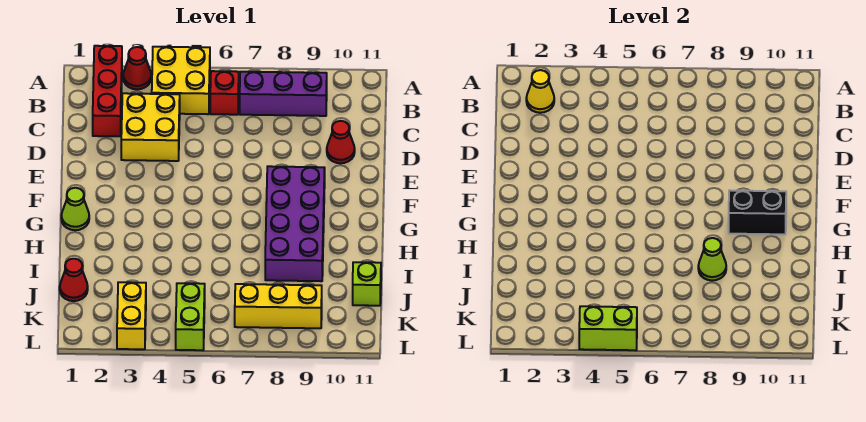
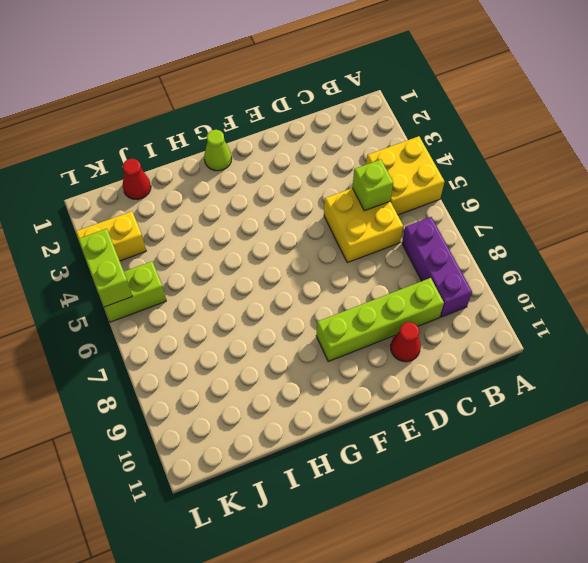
yellow brick C5:D6 level 1 -> yellow brick C3:D4 level 1
lime brick C5 level 2 -> lime brick J11 level 1
lime brick C9:F9 level 1 -> purple brick F8:I9 level 1
none -> red brick A2:C2 level 1
none -> red cone A3 level 1
none -> red brick B6 level 1

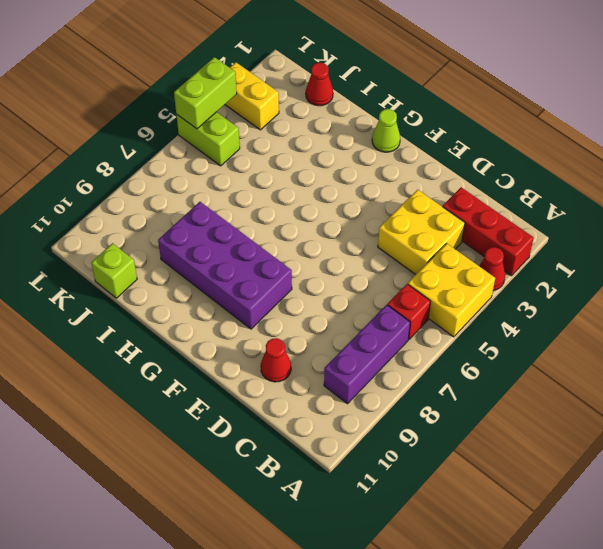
none -> yellow brick K7:K9 level 1
none -> yellow cone B2 level 2
none -> black brick G9:G10 level 2

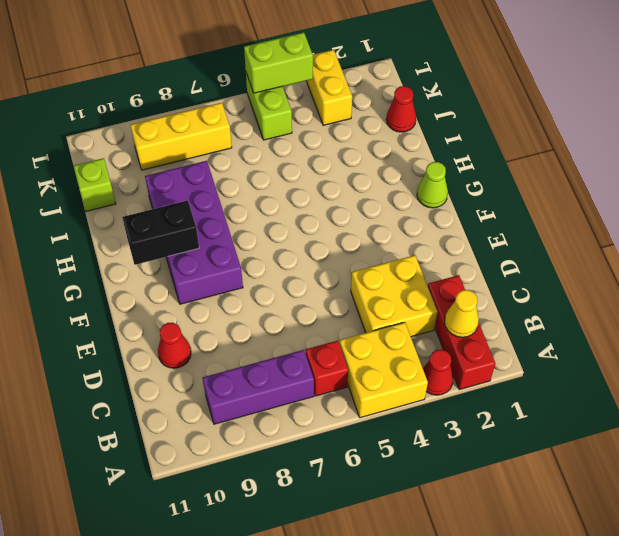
none -> lime cone I8 level 2

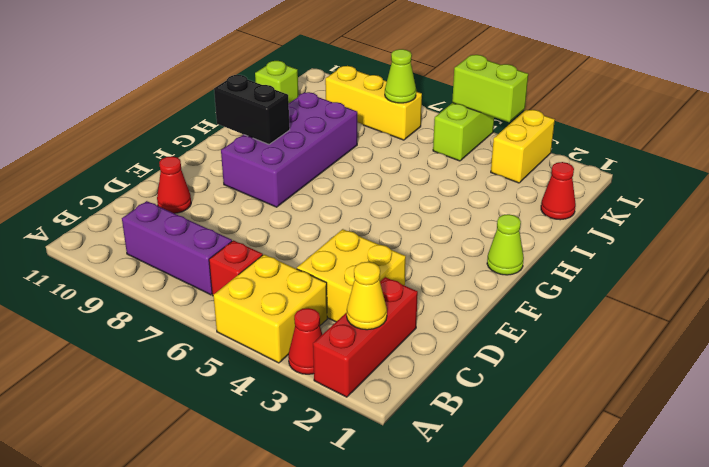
lime cone K7 level 2 -> lime cone I8 level 2

